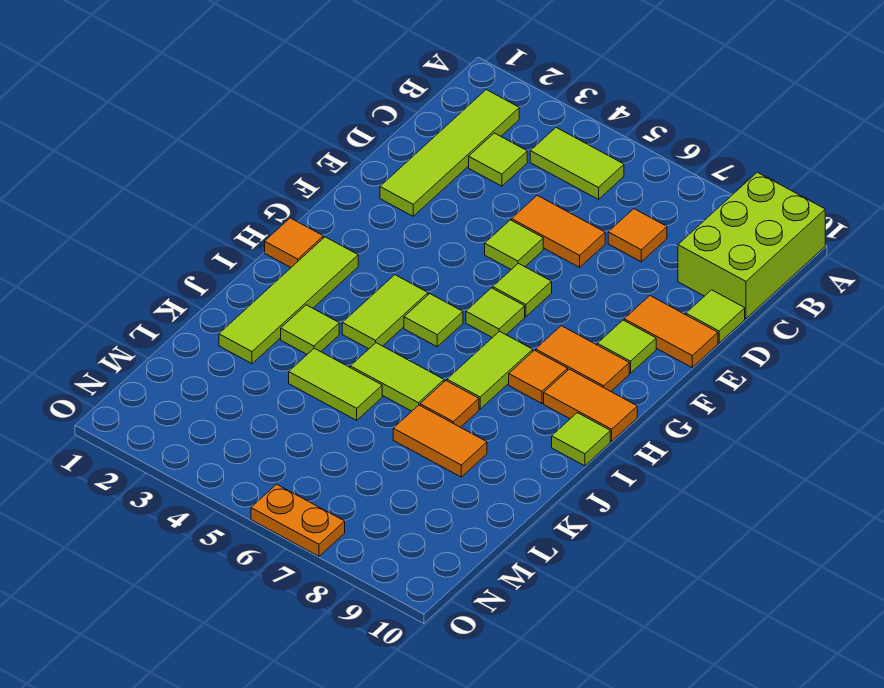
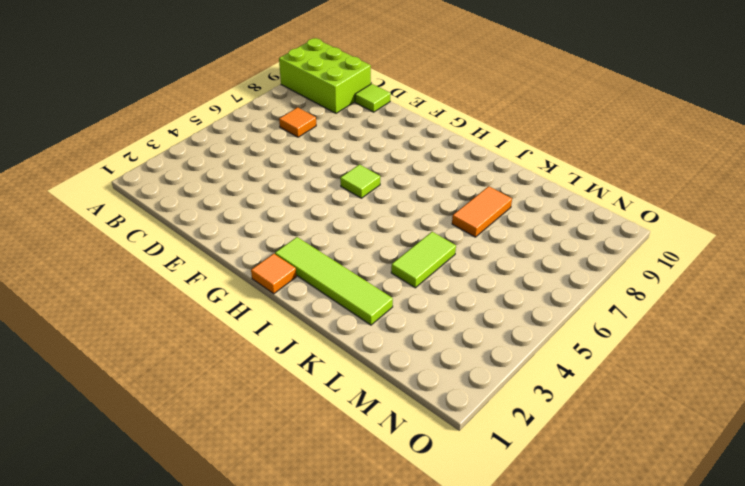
none -> lime tile B2:E2 level 1
none -> lime tile B4:B5 level 1
none -> lime tile C3 level 1

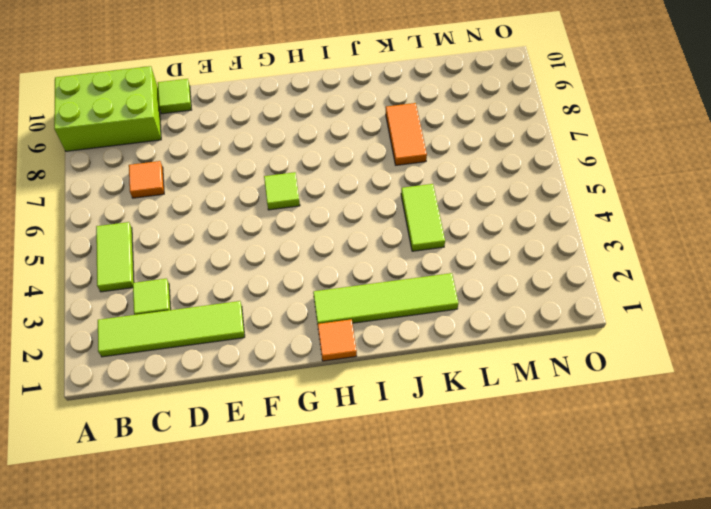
none -> orange tile D5:D6 level 1
none -> lime tile E5 level 1
none -> orange tile E9:E10 level 1

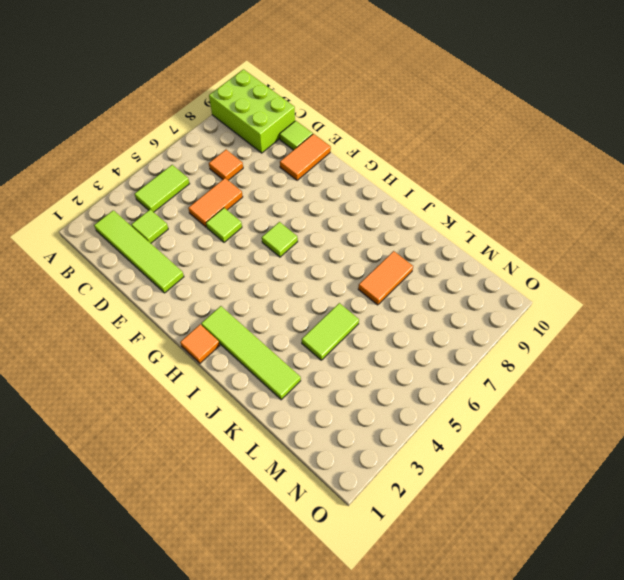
none -> lime tile F6 level 1
none -> lime tile F9 level 1
none -> orange tile G8:G9 level 1

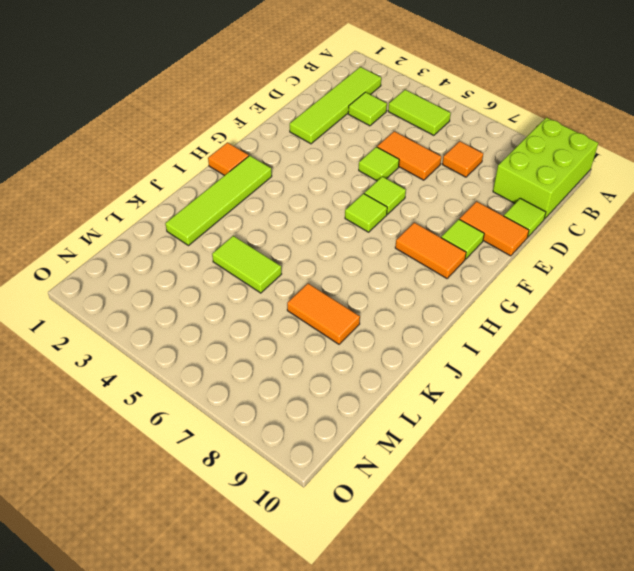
none -> lime tile H4:I4 level 1
none -> lime tile H5 level 1
none -> lime tile H7:I7 level 1

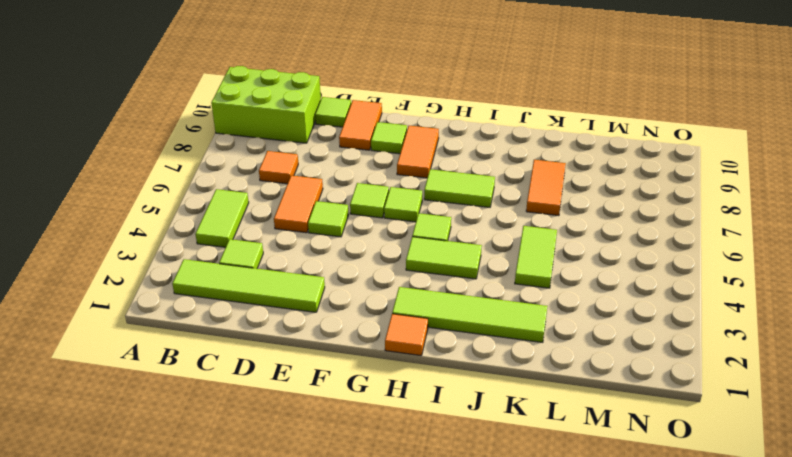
none -> orange tile H8 level 1
none -> orange tile H9:H10 level 1
none -> lime tile I10 level 1

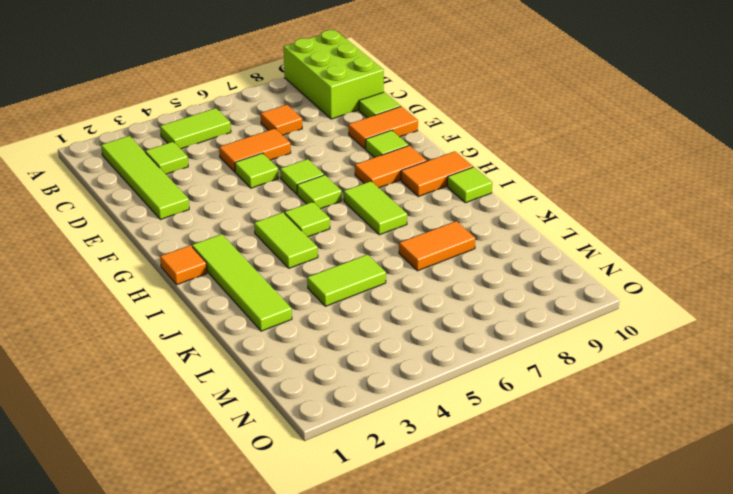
none -> orange tile H8 level 1
none -> lime tile J3 level 1
none -> lime tile J5:J6 level 1

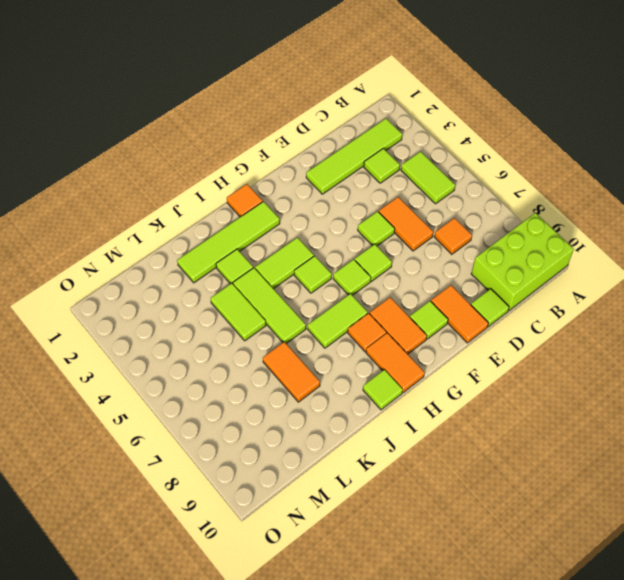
lime tile J4:J6 level 1 -> lime tile J5:J6 level 1
none -> orange tile J7 level 1
none -> orange plate O6:O7 level 1

